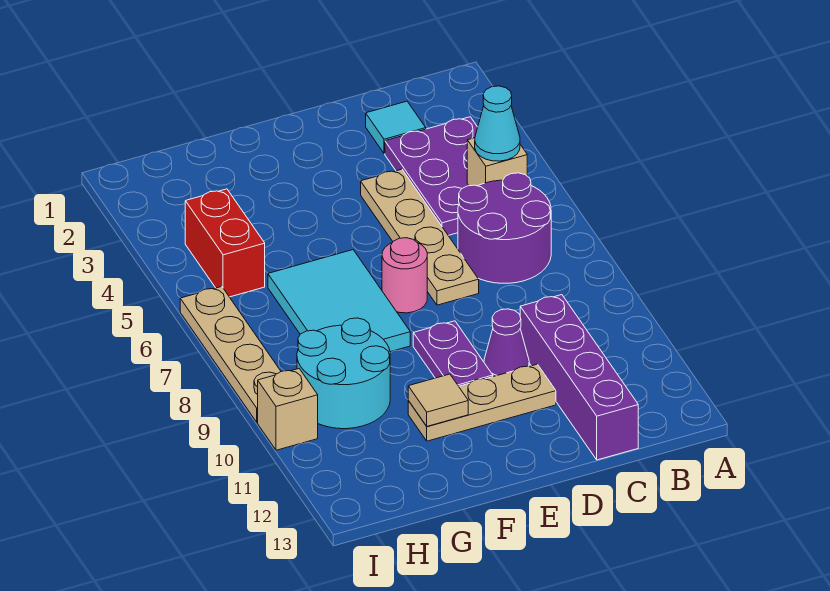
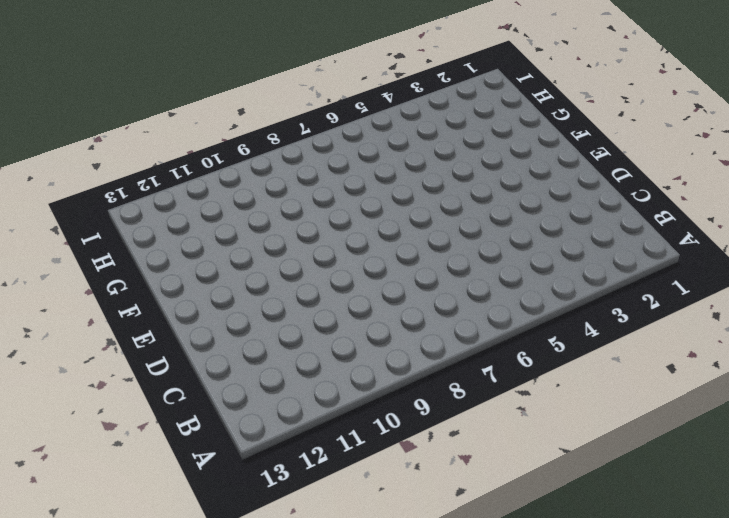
none -> purple plate B3:C5 level 1
none -> purple round brick B6:C7 level 1
none -> cyan tile C2 level 1

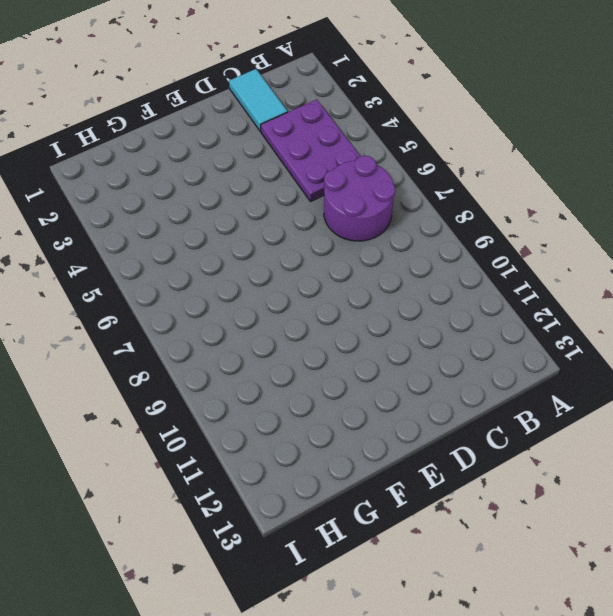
cyan tile C1:C2 level 1 -> cyan tile C2 level 1
none -> purple brick C10:C13 level 1
none -> tan plate D4:D7 level 1
none -> purple cone D10 level 1

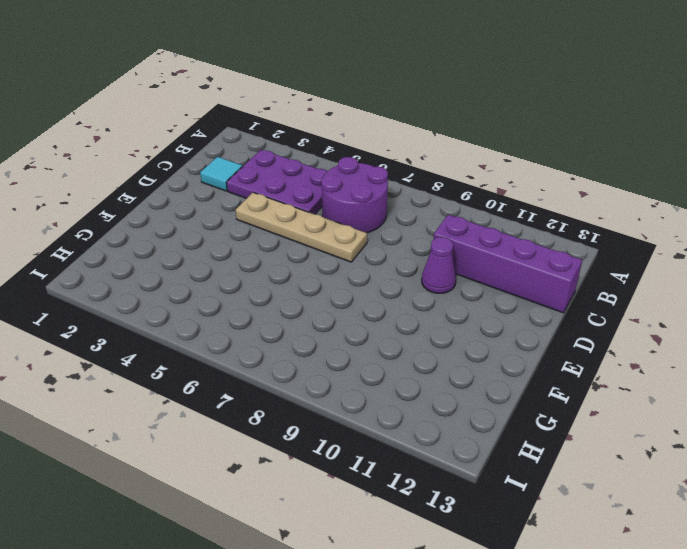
none -> tan plate D11:F11 level 1
none -> pink round brick E7 level 1
none -> purple plate E9:E10 level 1

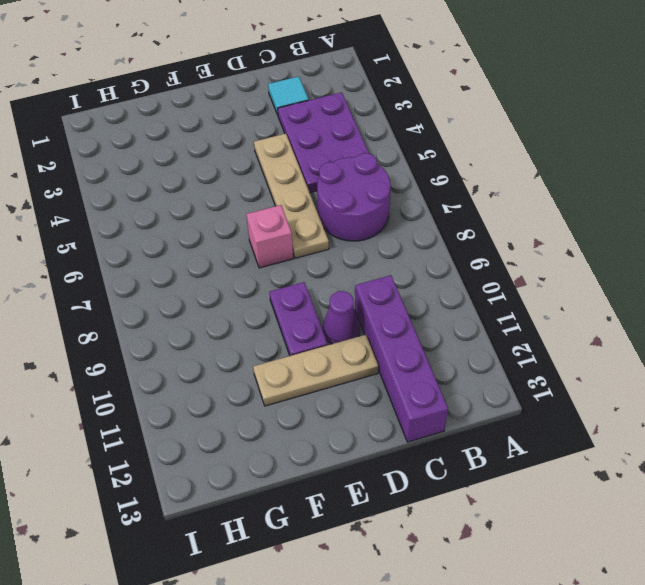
pink brick E7 level 1 -> pink round brick E7 level 1
none -> cyan tile F6:G8 level 1
none -> cyan round brick G9:H10 level 1
none -> red brick H4:H5 level 1

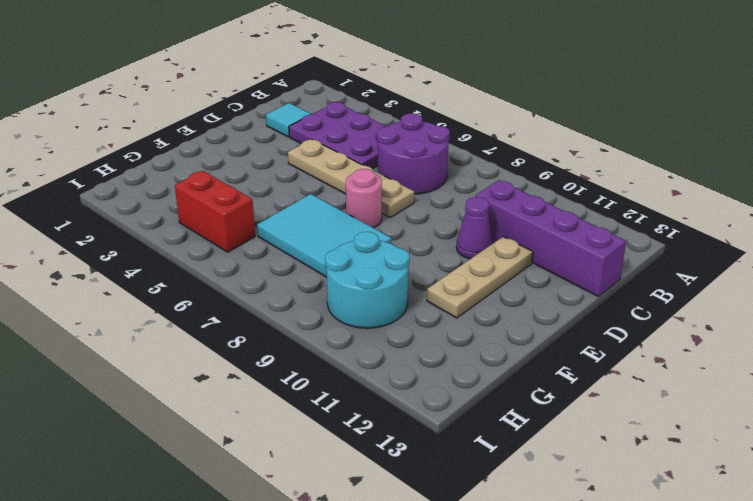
none -> purple plate E9:E10 level 1
none -> tan plate I6:I9 level 1
none -> tan brick I10 level 1

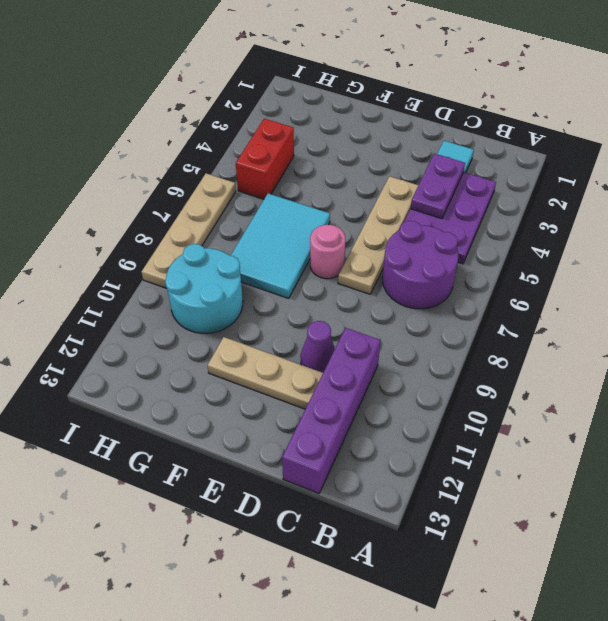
purple plate C3:C4 level 2 -> purple plate E9:E10 level 1
none -> tan brick I10 level 1
none -> tan brick B5 level 2
none -> tan tile F11 level 2

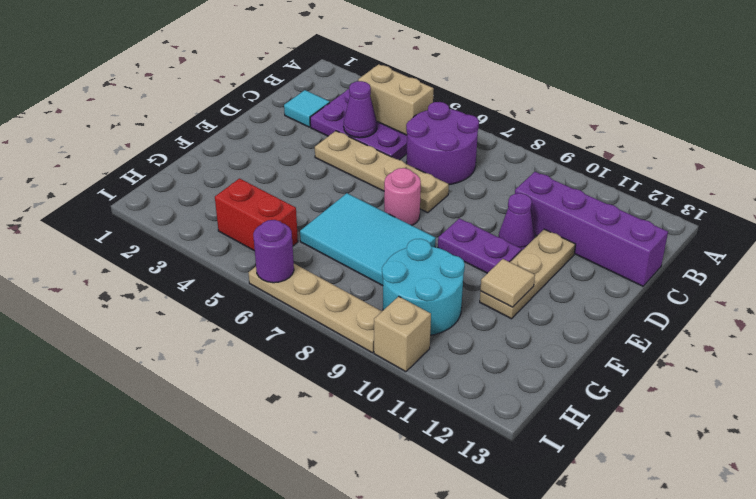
tan brick B4:B5 level 2 -> tan brick B5 level 2
purple cone C4 level 2 -> none
purple round brick I6 level 2 -> none
none -> cyan cone B5 level 3

